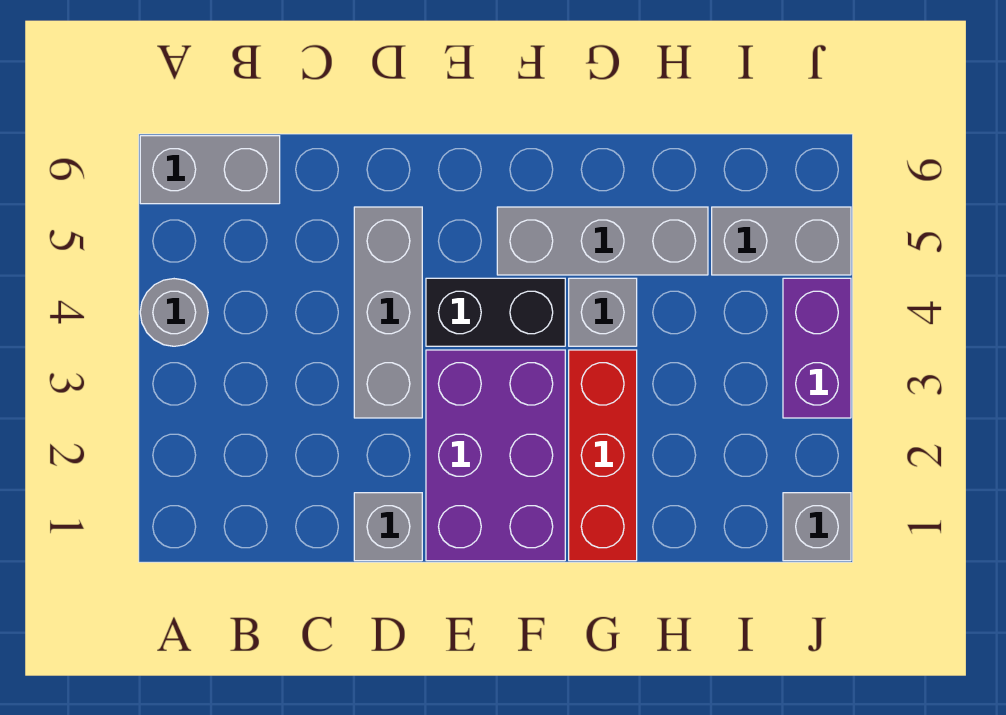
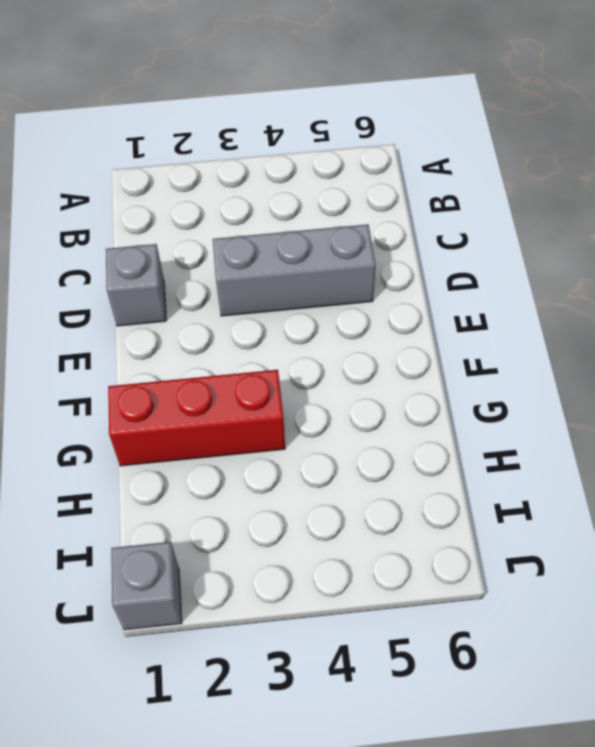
none -> grey round brick A4 level 1
none -> grey brick A6:B6 level 1
none -> purple brick E1:F3 level 1

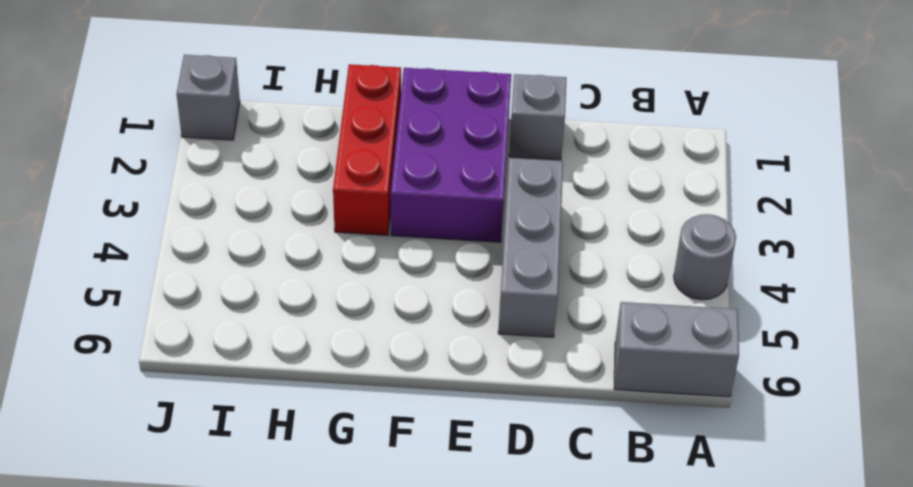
none -> black brick E4:F4 level 1
none -> grey brick F5:H5 level 1
none -> grey brick G4 level 1

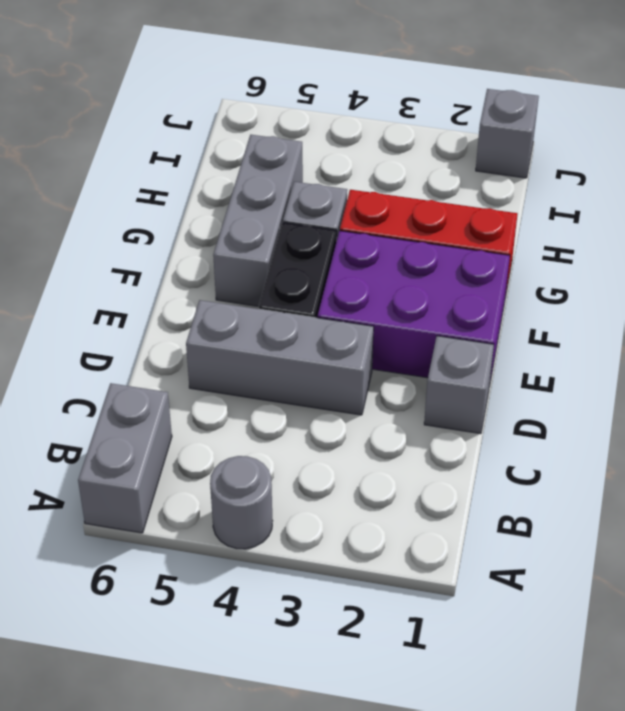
none -> grey brick I5:J5 level 1
none -> purple brick J3:J4 level 1

